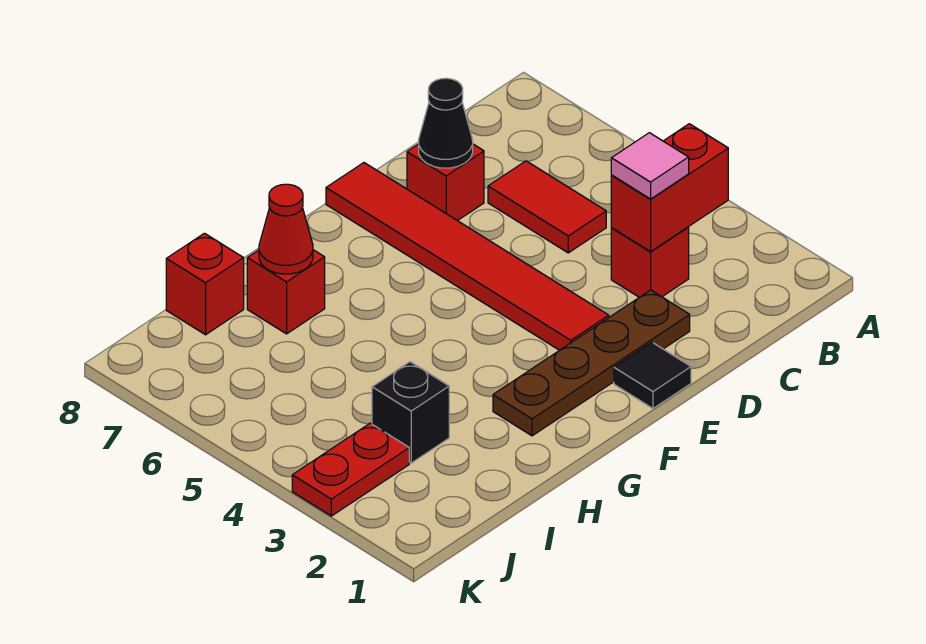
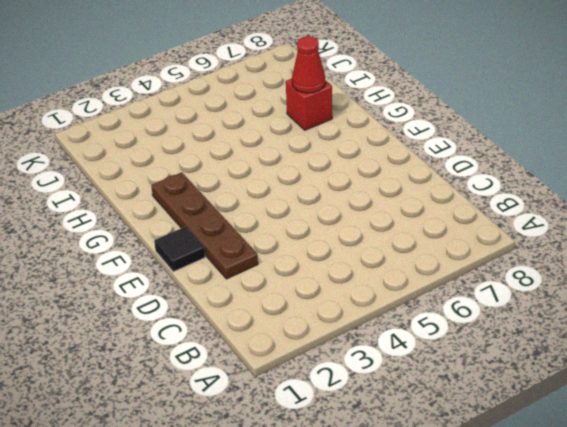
none -> red brick C3 level 1
none -> red tile C5:C6 level 1
none -> red brick D7 level 1

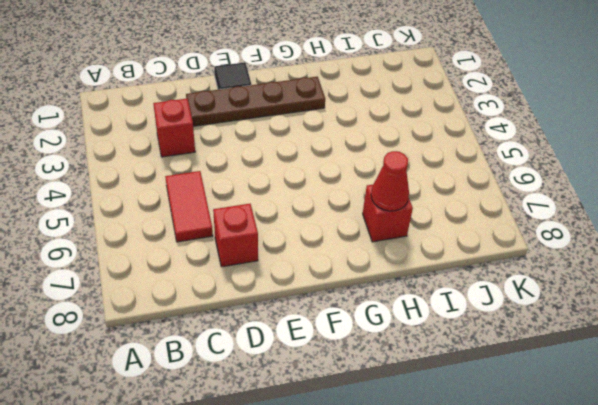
none -> red tile E3:E8 level 1
none -> black brick I3 level 1
none -> red brick I8 level 1

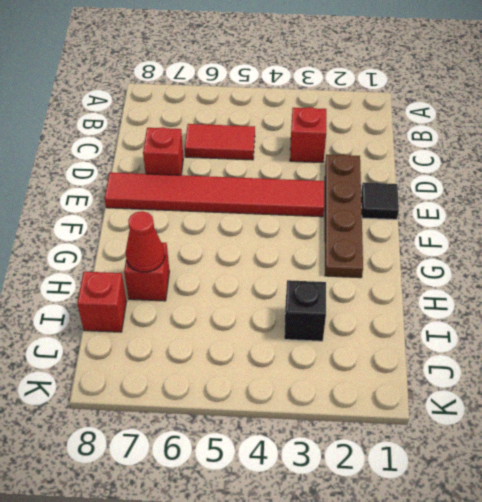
none -> red plate J3:K3 level 1
none -> red brick B3:C3 level 2
none -> black cone D7 level 2

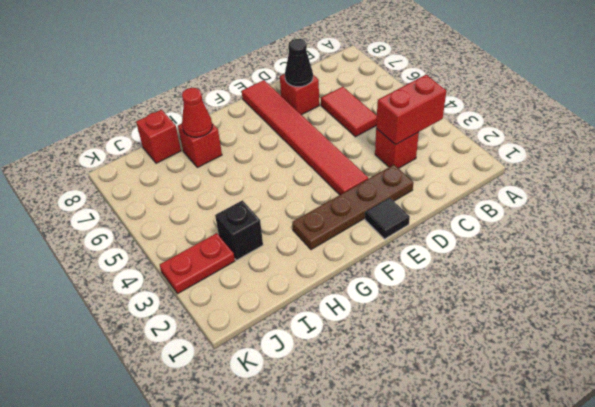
none -> pink tile C3 level 3

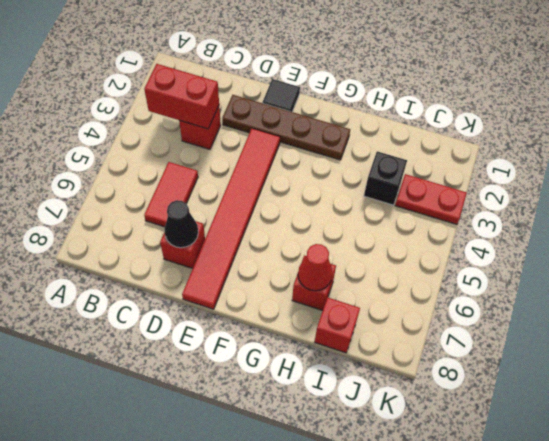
none -> pink tile C3 level 3

